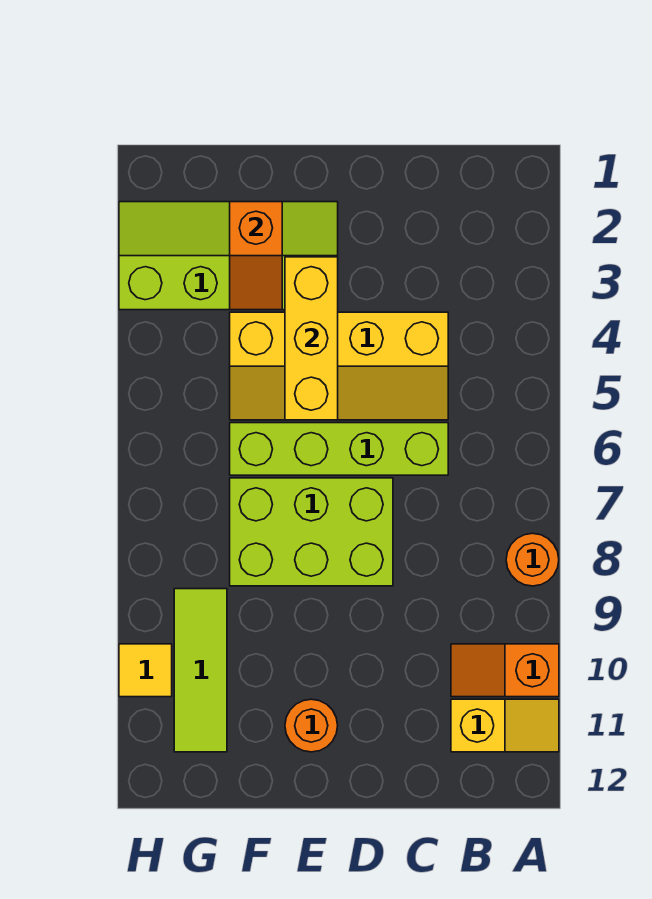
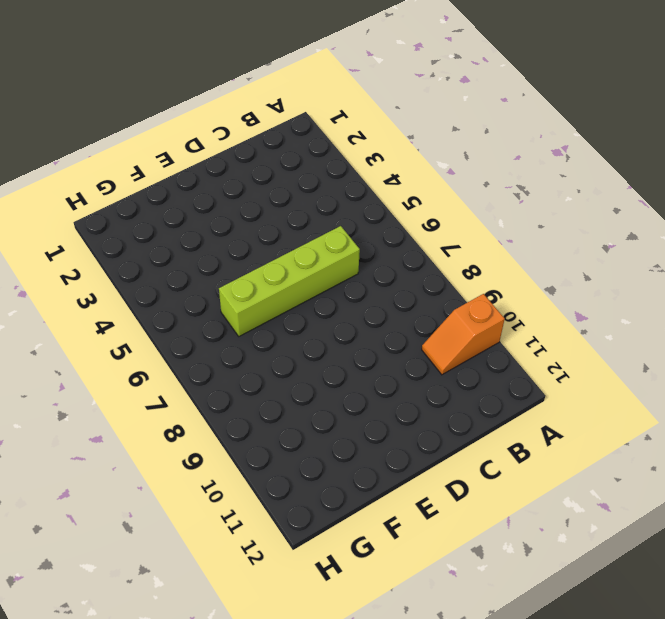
none -> orange round brick A8 level 1
none -> yellow slope A11:B11 level 1 top B
none -> yellow slope C4:F5 level 1 top 4

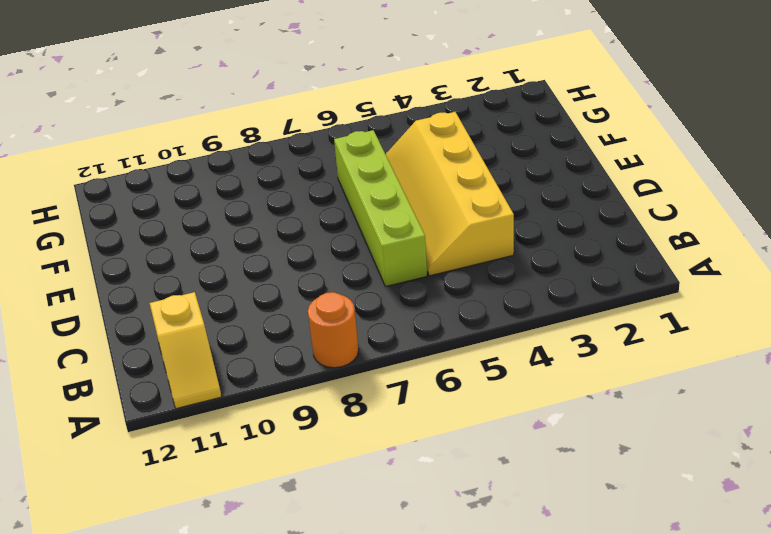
none -> orange slope A10:B10 level 1 top A
none -> lime brick D7:F8 level 1
none -> lime slope E2:H3 level 1 top 3

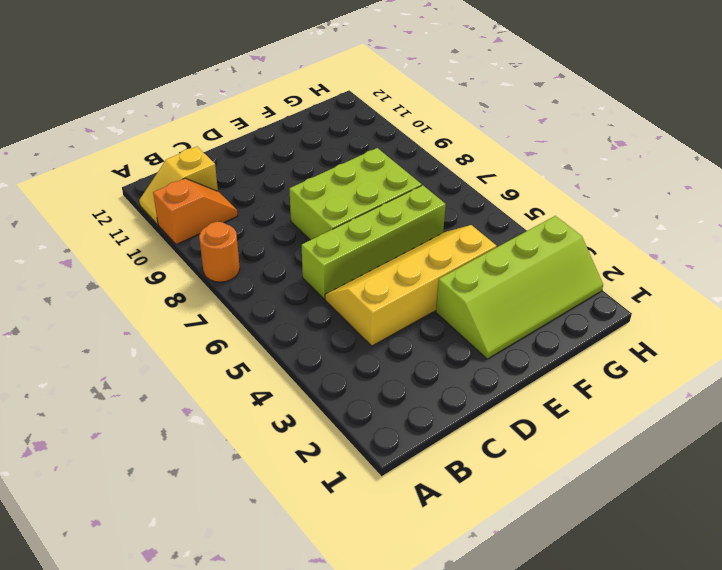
none -> orange round brick E11 level 1
none -> lime tile G9:G11 level 1
none -> yellow tile H10 level 1

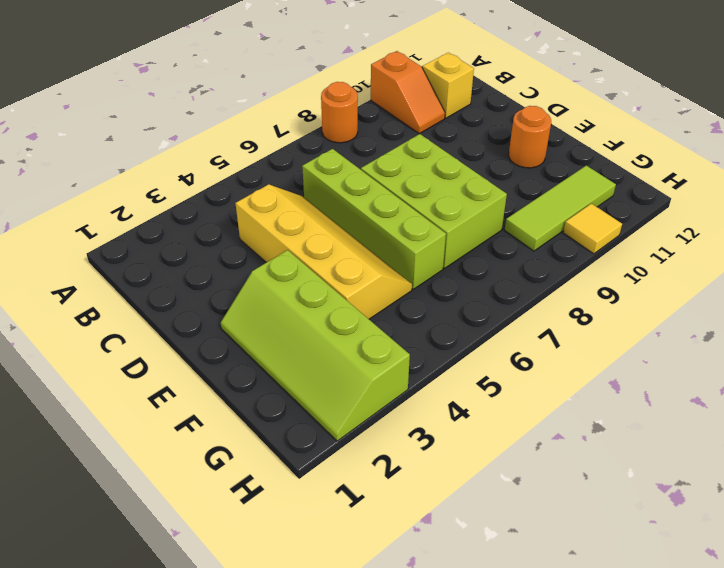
none -> yellow brick E3:E5 level 2
none -> orange slope F2:F3 level 2 top 2

